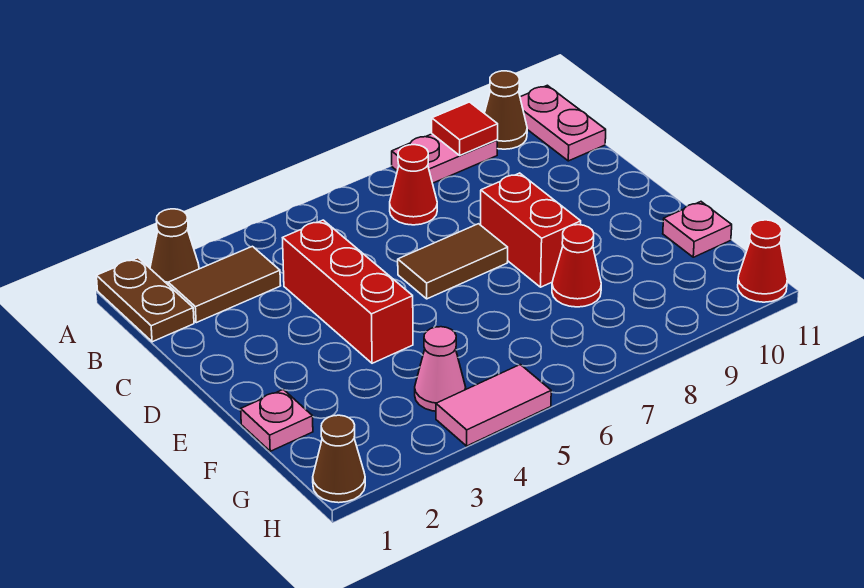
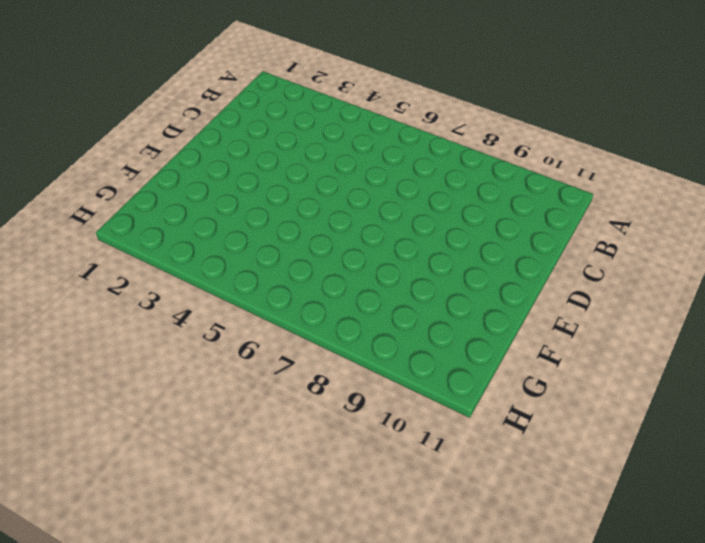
none -> brown plate A1:B1 level 1
none -> brown cone A2 level 1
none -> pink plate A8:A9 level 1

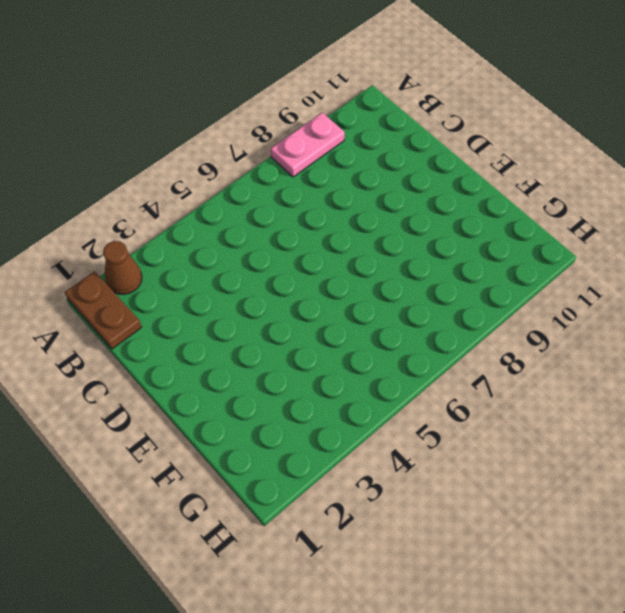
none -> brown cone A10 level 1
none -> pink plate A11:B11 level 1
none -> brown tile B2:B3 level 1

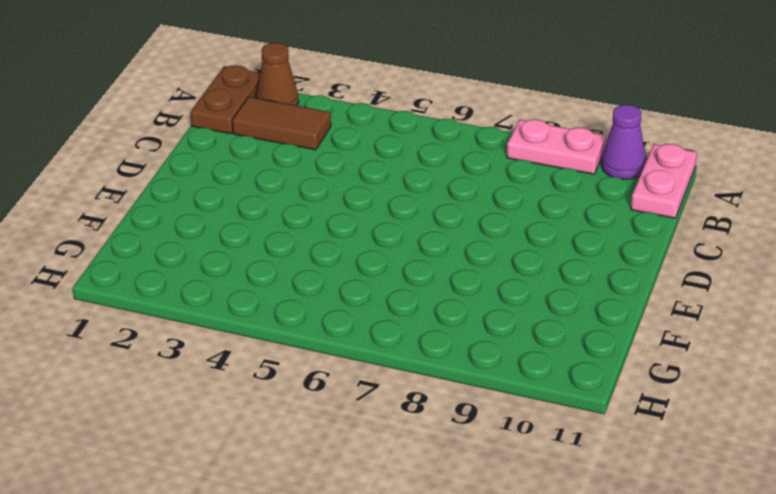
purple cone A10 level 1 -> brown cone A10 level 1
none -> red cone B7 level 1
none -> red brick C4:E4 level 1
none -> brown tile D6:D7 level 1

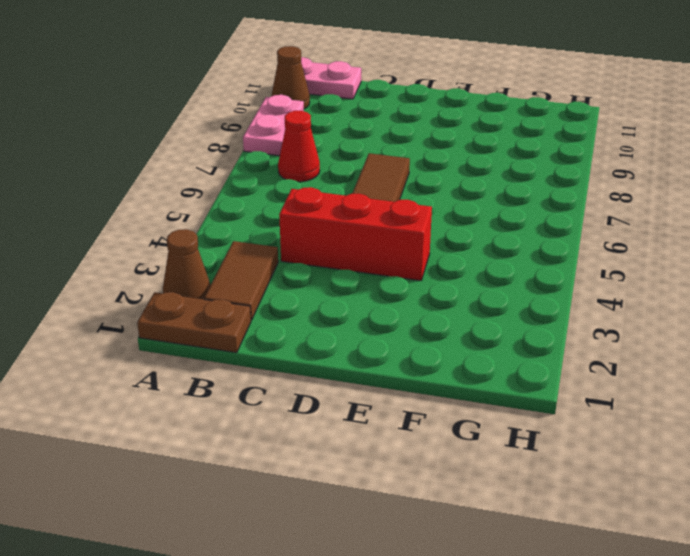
none -> red brick D8:E8 level 1
none -> pink plate F1 level 1
none -> red cone F8 level 1

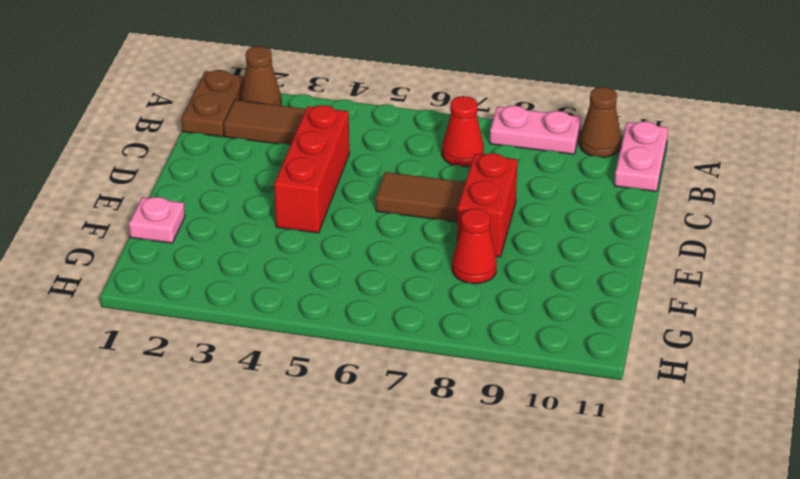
none -> pink plate F11 level 1
none -> pink cone G4 level 1
none -> brown cone H1 level 1

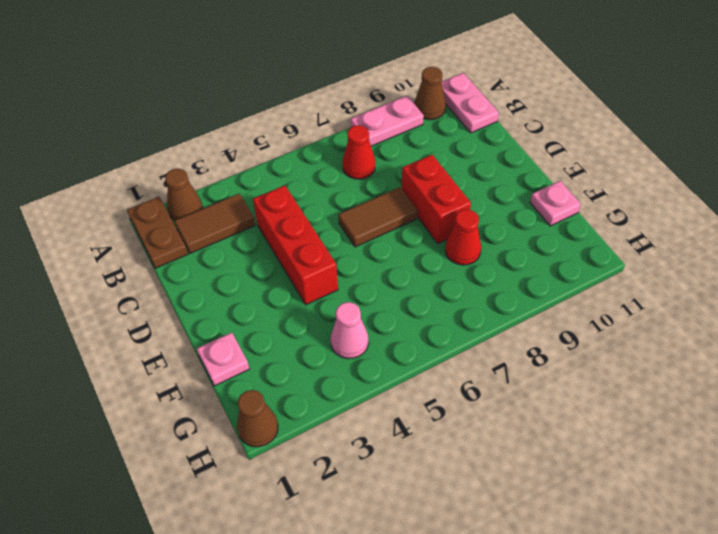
none -> pink tile H4:H5 level 1
none -> red cone H11 level 1
none -> red tile A9 level 2

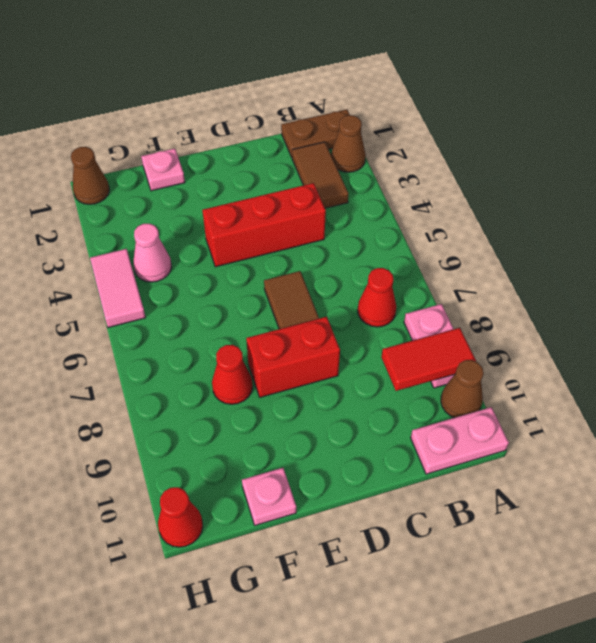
red tile A9:B9 level 2 -> red tile A9 level 2

